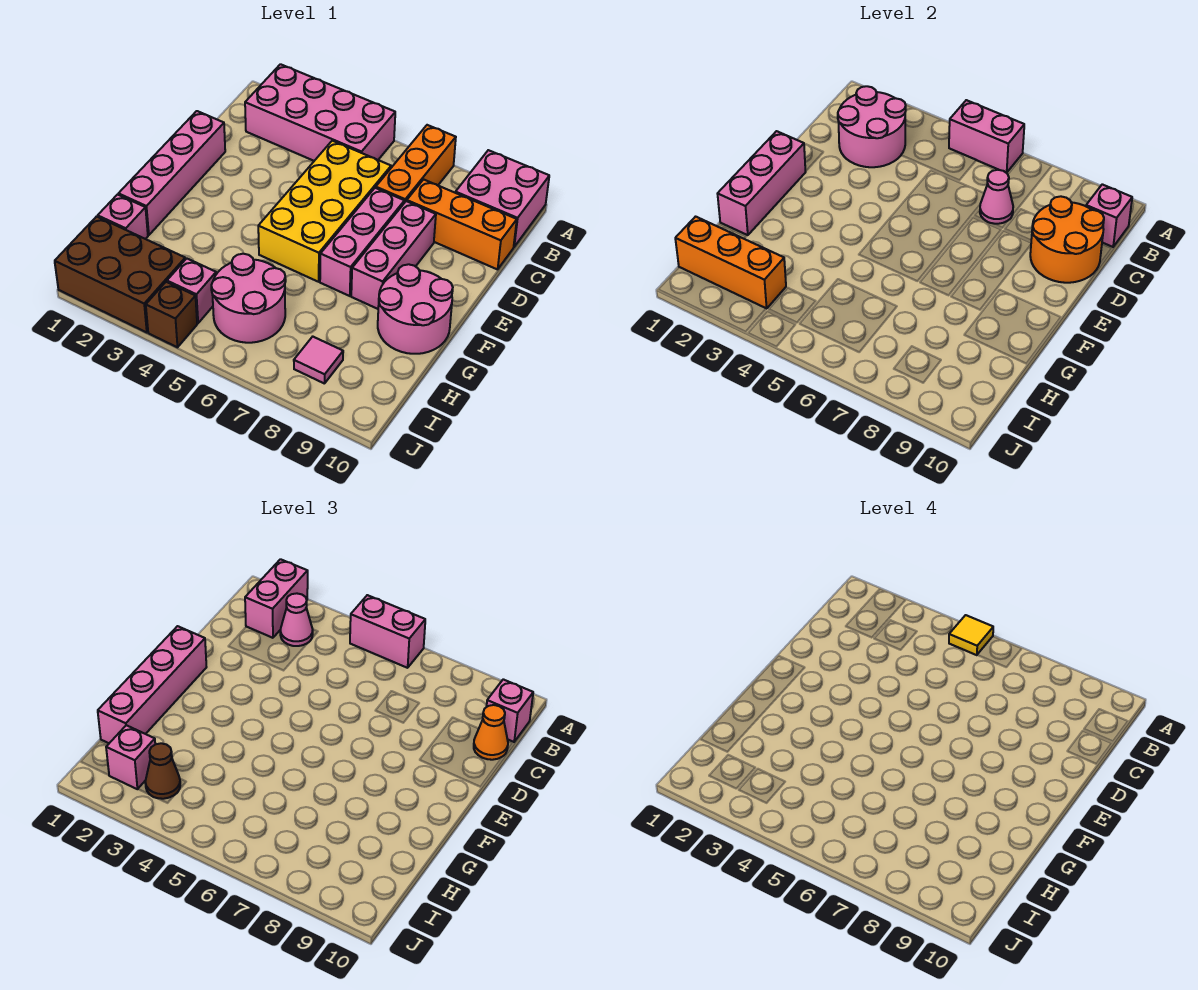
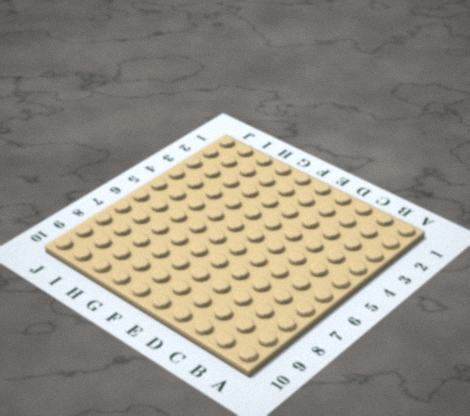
none -> pink brick A2:B5 level 1
none -> orange brick A7:C7 level 1
none -> pink brick A9:B10 level 1
none -> yellow brick C5:F6 level 1

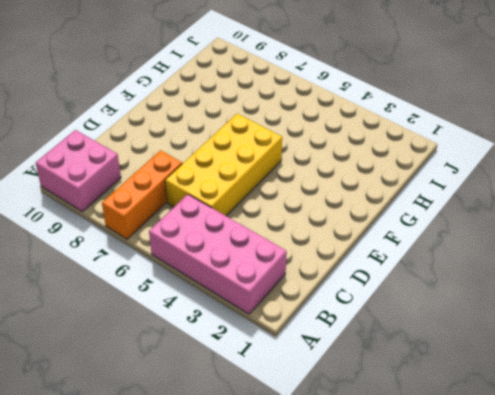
none -> orange brick C8:C10 level 1
none -> pink brick D1:G1 level 1
none -> pink brick D7:F7 level 1
none -> pink brick D8:F8 level 1

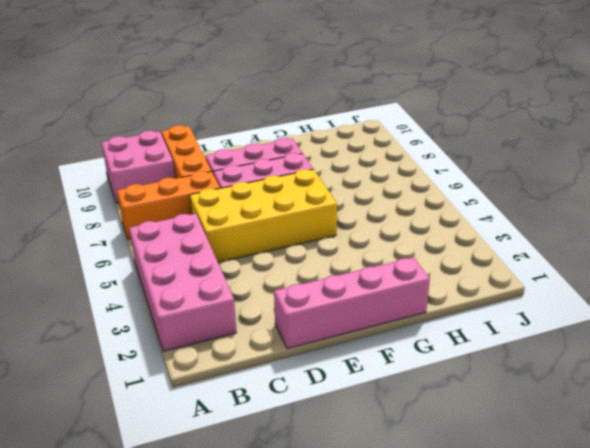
none -> pink round brick F9:G10 level 1
none -> pink brick H1 level 1
none -> pink round brick H5:I6 level 1
none -> brown brick I1:J3 level 1

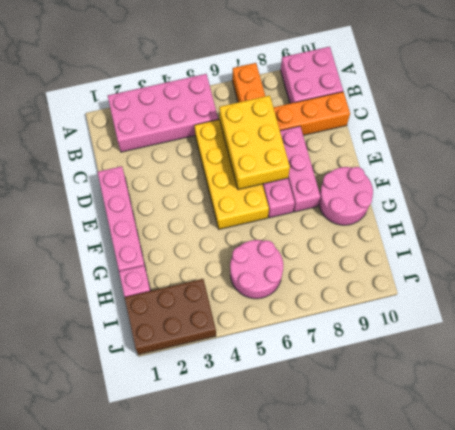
yellow brick C6:E7 level 2 -> pink cone C7 level 2
none -> pink brick I4 level 1
none -> pink tile I8 level 1
none -> brown brick J4 level 1
none -> pink brick A5:A6 level 2

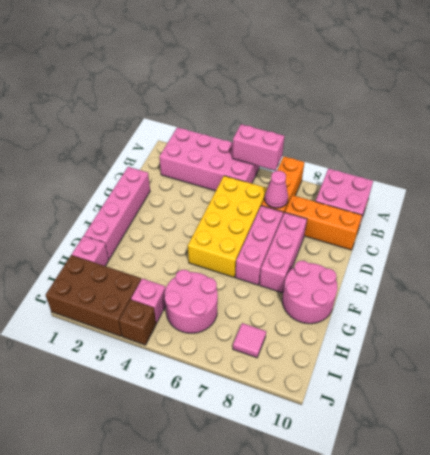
none -> pink round brick B2:C3 level 2
none -> pink brick B10 level 2
none -> orange round brick C9:D10 level 2
none -> pink brick E1:G1 level 2

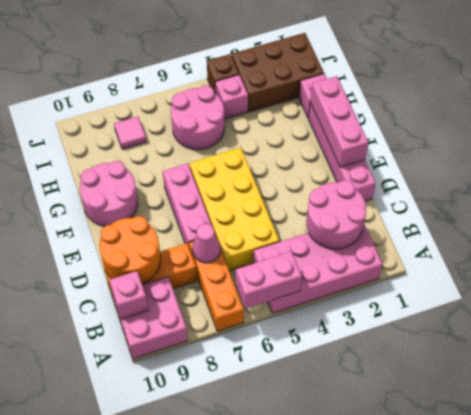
none -> pink brick D8:F8 level 1
none -> orange brick I1:I3 level 2
none -> pink brick A2:B2 level 3
none -> pink brick A5:A6 level 3

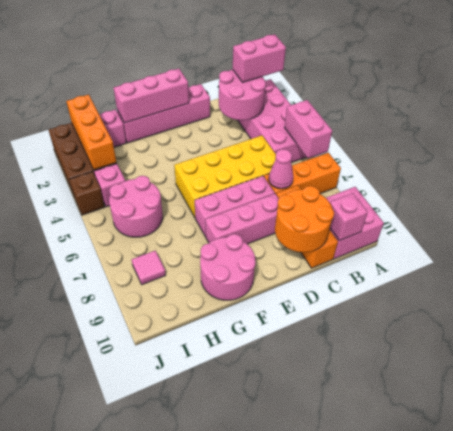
none -> pink brick A5:A6 level 3
none -> pink cone B3 level 3
none -> pink brick B10 level 3
none -> orange cone C10 level 3

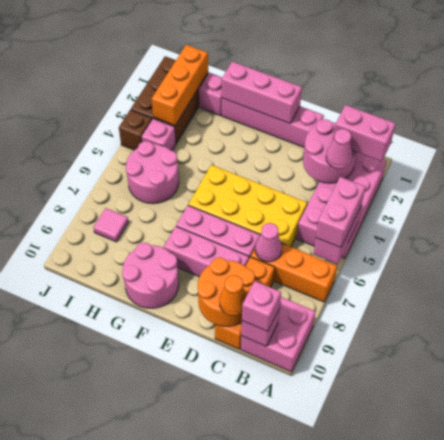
none -> pink brick E1:H1 level 3
none -> pink brick I2 level 3
none -> brown cone I3 level 3
none -> yellow tile A5 level 4

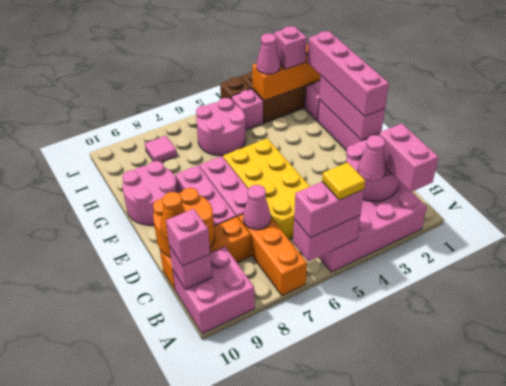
pink cone I3 level 3 -> brown cone I3 level 3

